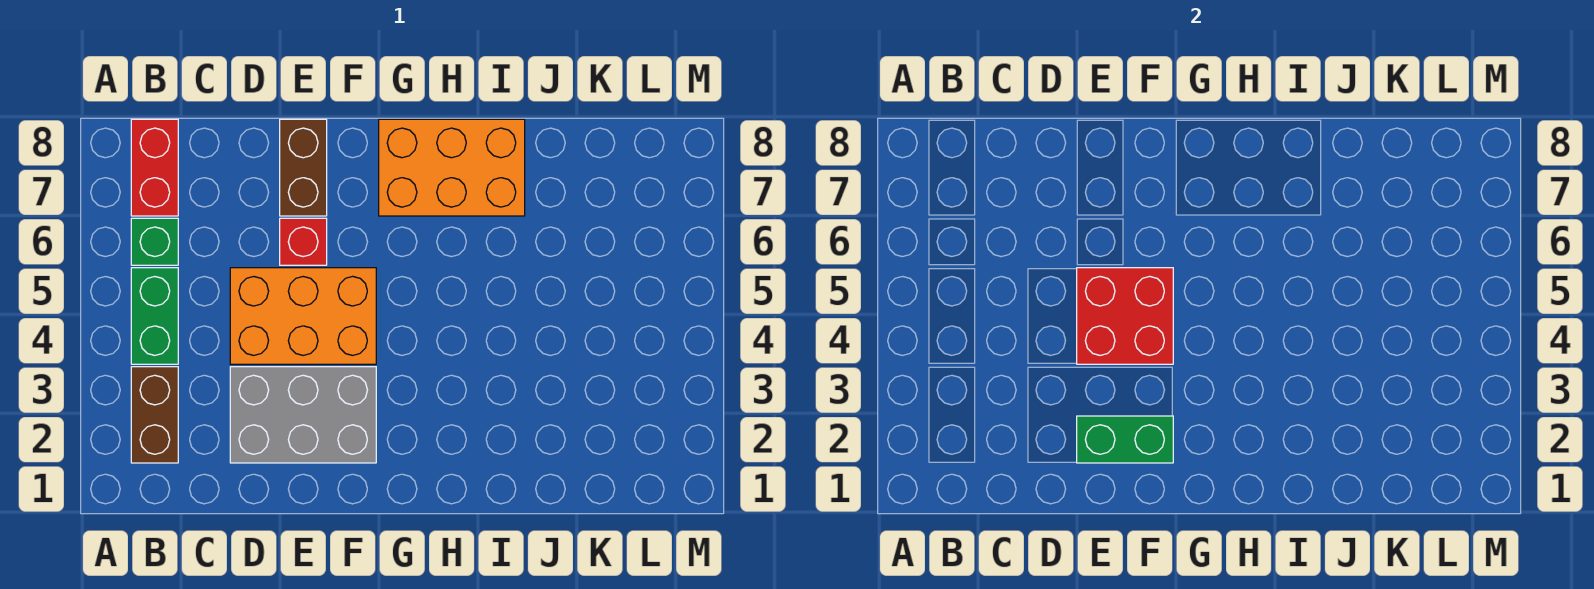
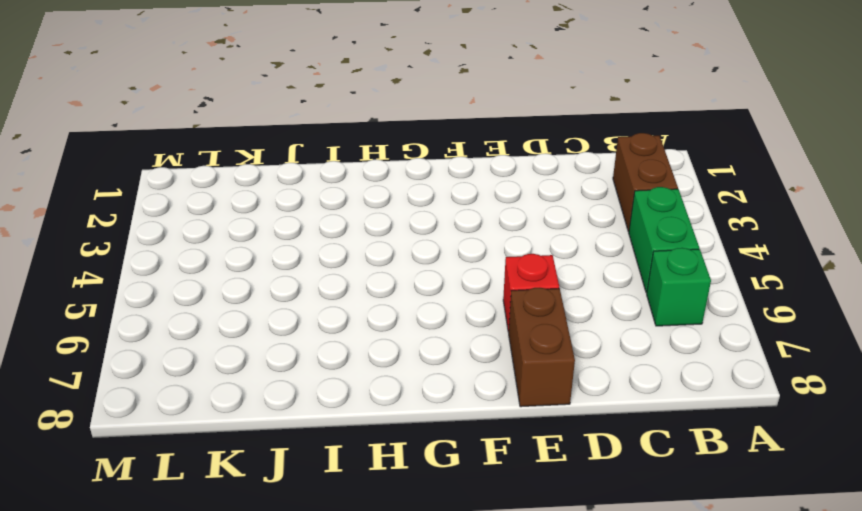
none -> red brick B7:B8 level 1
none -> grey brick D2:F3 level 1

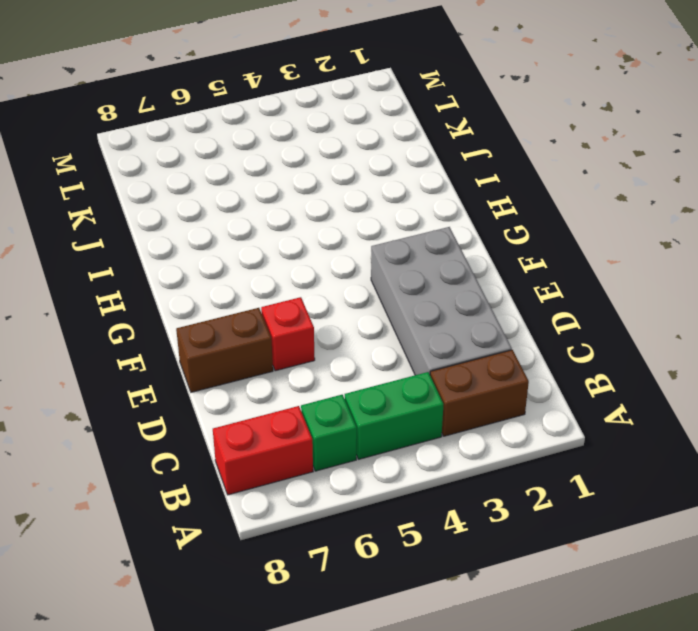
grey brick C2:F3 level 1 -> grey brick D2:F3 level 1
none -> orange brick D4:F5 level 1
none -> orange brick G7:I8 level 1

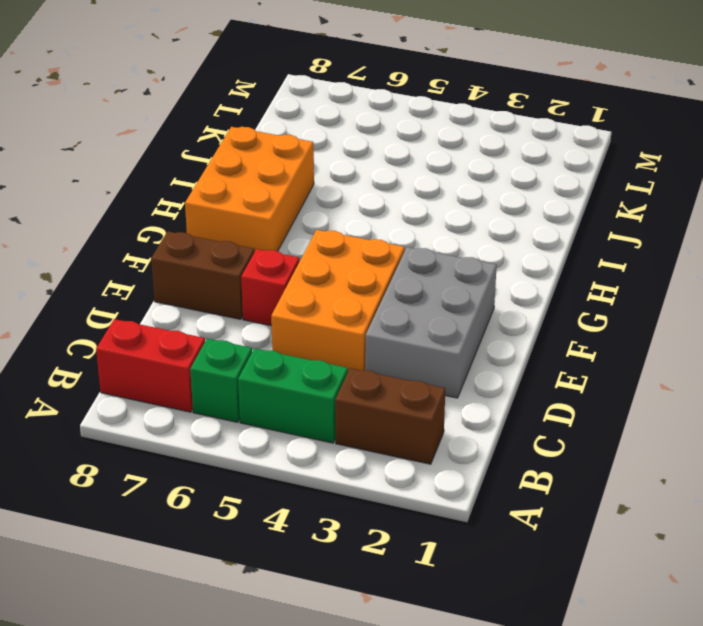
none -> green brick E2:F2 level 2
none -> red brick E4:F5 level 2

